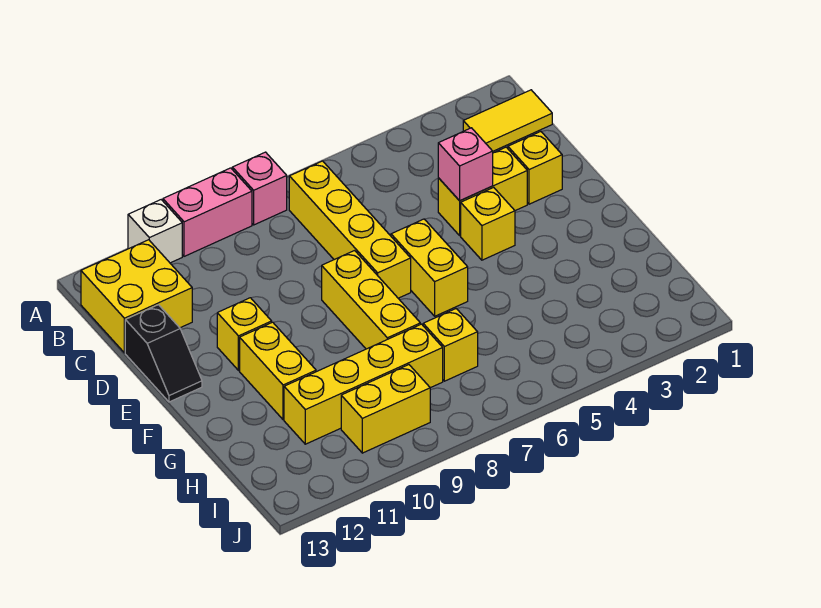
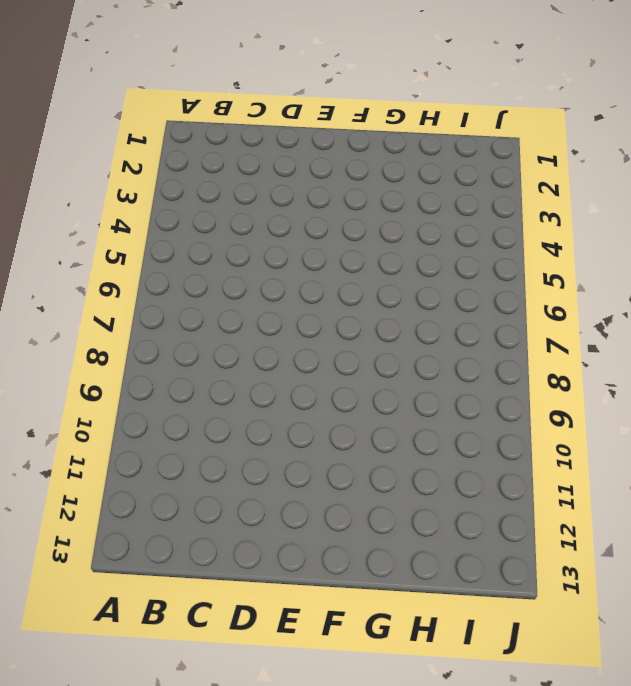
none -> pink brick A8 level 1
none -> pink brick A9:A10 level 1
none -> white brick A11 level 1

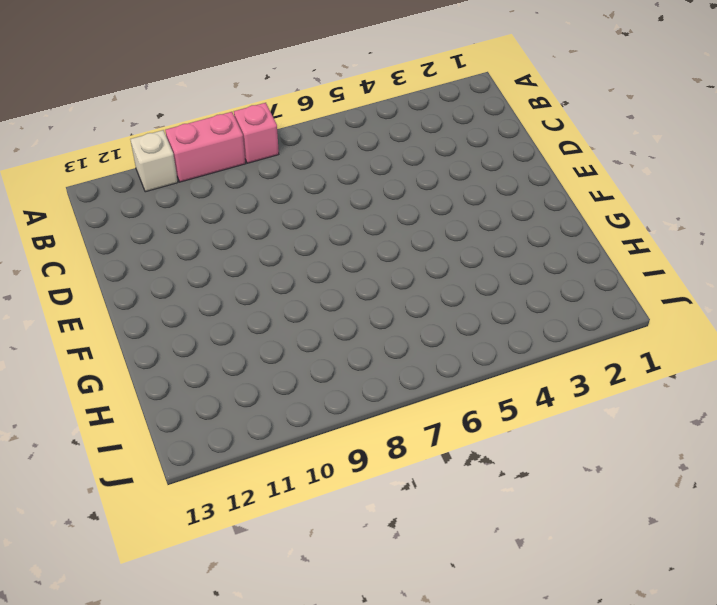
none -> yellow tile B1:B2 level 1
none -> yellow brick B7:E7 level 1
none -> yellow brick B12:C13 level 1

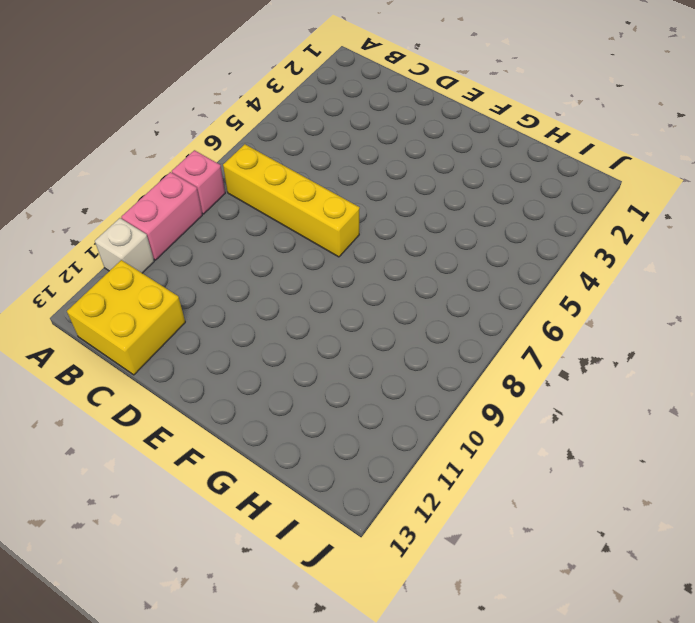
none -> yellow tile B1:B2 level 1
none -> yellow brick D2 level 1
none -> yellow brick D3:D4 level 1

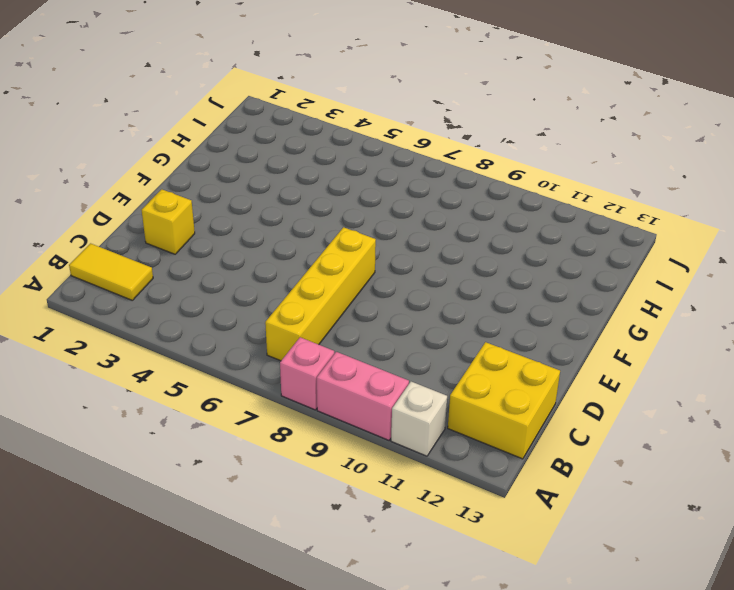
none -> yellow brick D3:D4 level 1
none -> black slope D13:E13 level 1 top D
none -> yellow brick E4 level 1

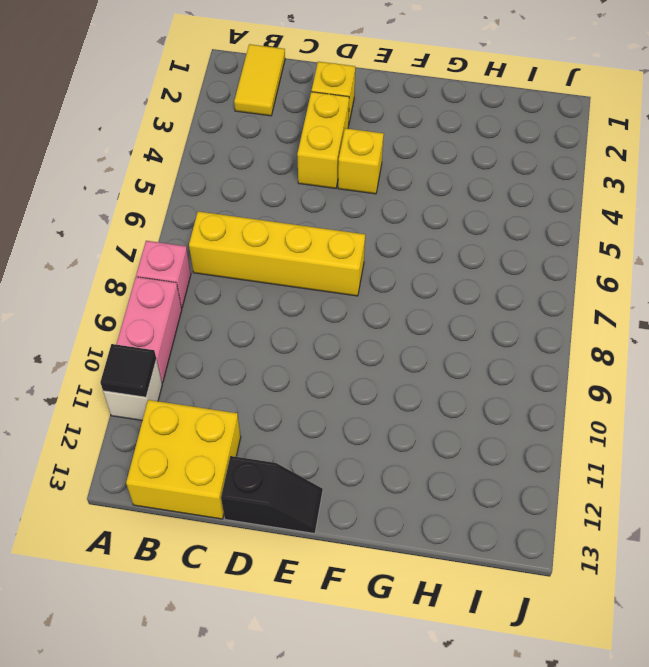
black tile A11 level 2 -> none
none -> yellow brick E6:F6 level 1
none -> yellow brick E8:G8 level 1
none -> yellow brick E11 level 1

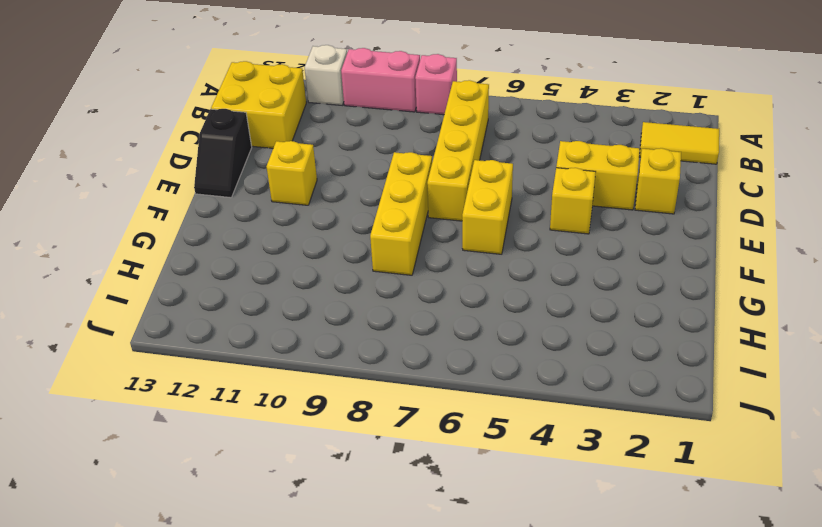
none -> yellow brick F11:G11 level 1
none -> yellow brick H7 level 1
none -> yellow brick H8:H11 level 1

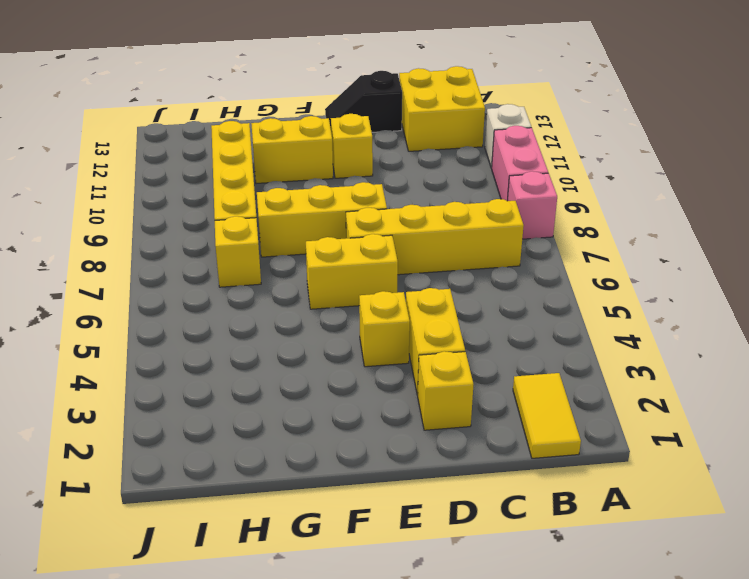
none -> yellow brick I9:I10 level 1
none -> pink brick D4 level 2

